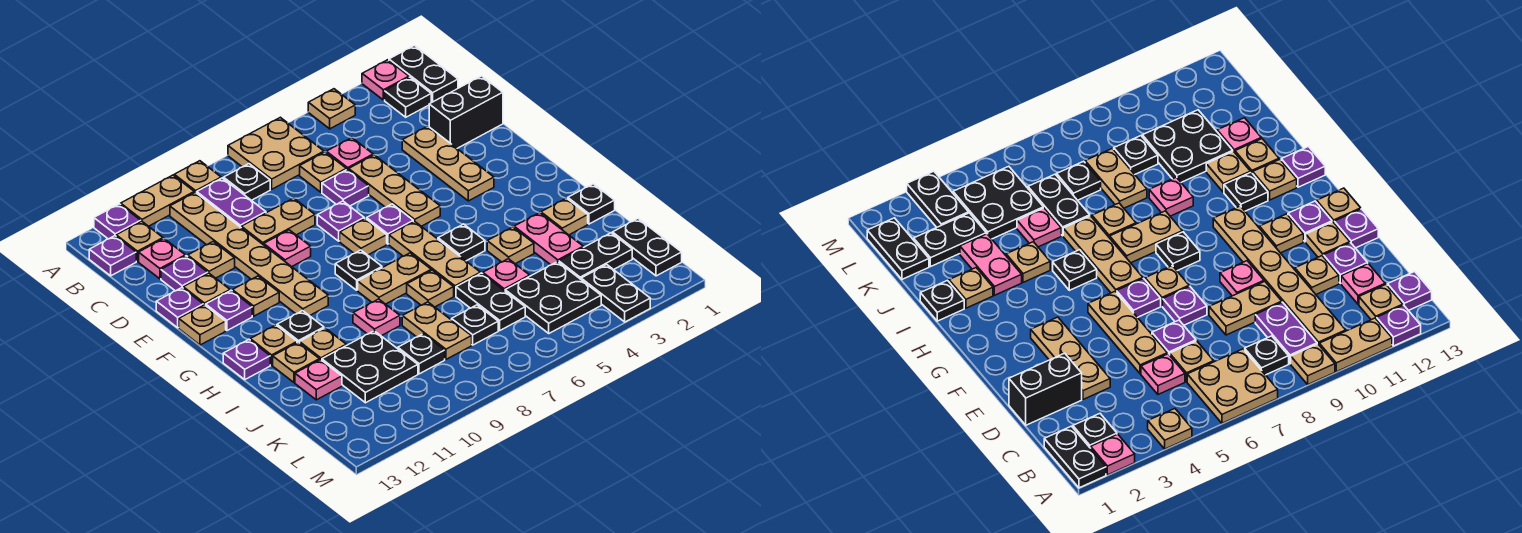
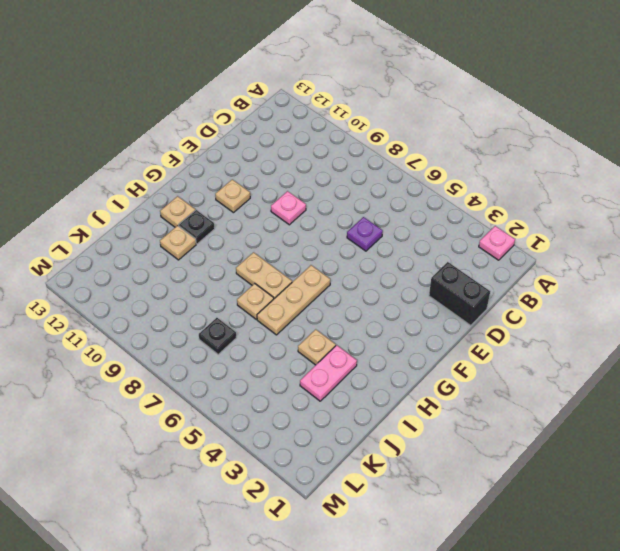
none -> black plate A1:B1 level 1
none -> tan plate A4 level 1
none -> tan plate A6:B7 level 1
none -> tan plate A9 level 1

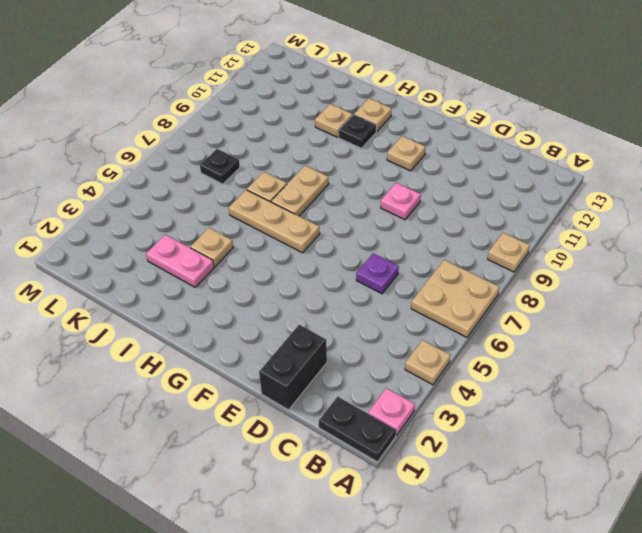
none -> tan plate A10:A11 level 1
none -> purple plate A12 level 1
none -> black plate B2 level 1
none -> black plate B8 level 1

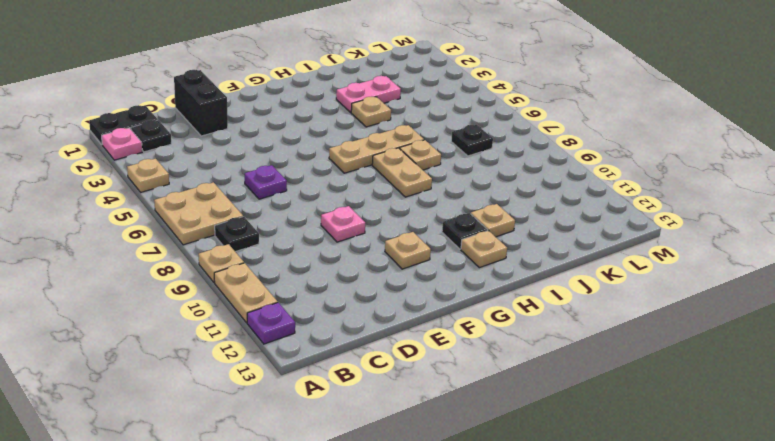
none -> purple plate B9:C9 level 1
none -> tan plate B10:G10 level 1
none -> tan plate B12 level 1
none -> purple plate B13 level 1

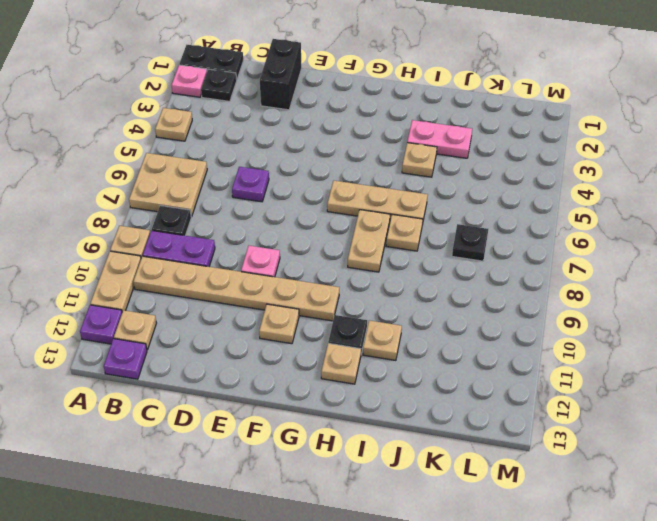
none -> pink plate C5 level 1
none -> tan plate C6 level 1
none -> pink plate C12 level 1
none -> tan plate D3:F3 level 1

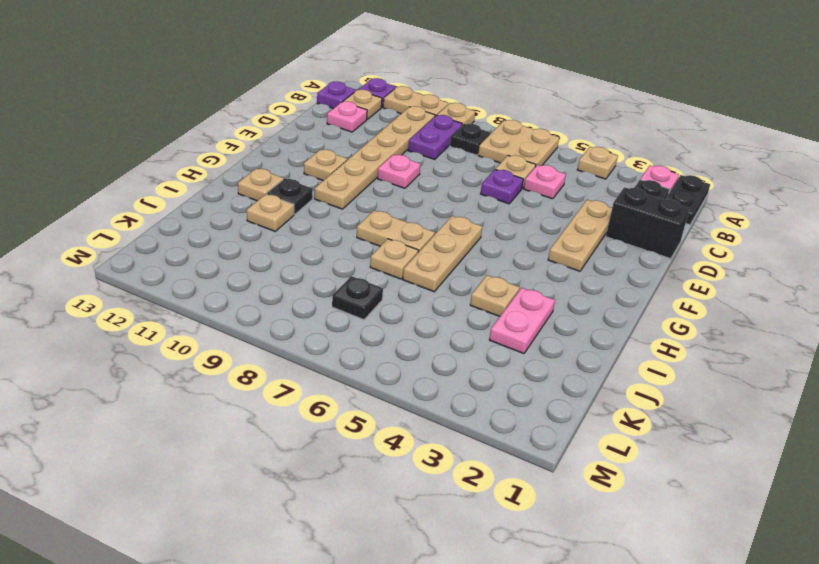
none -> tan plate D5:F5 level 1
none -> tan plate D8:D9 level 1
none -> tan plate D11 level 1
none -> purple plate D12 level 1

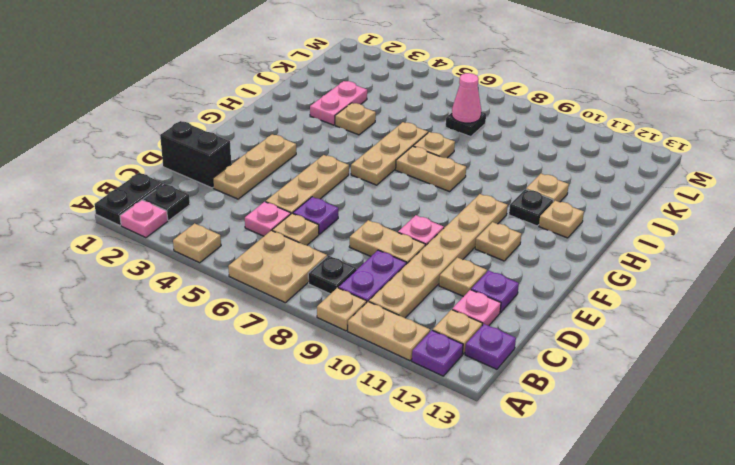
pink cone K7 level 2 -> none
none -> purple plate E7 level 1
none -> tan plate E12 level 1
none -> purple plate E13 level 1
none -> purple plate F6 level 1

